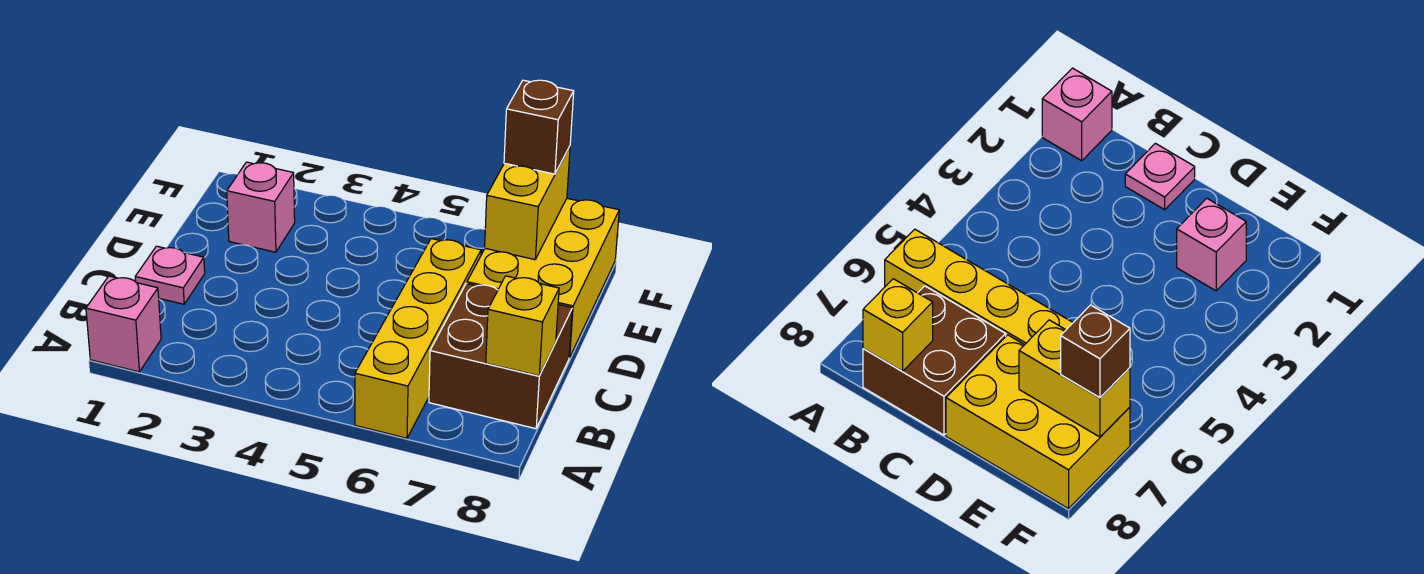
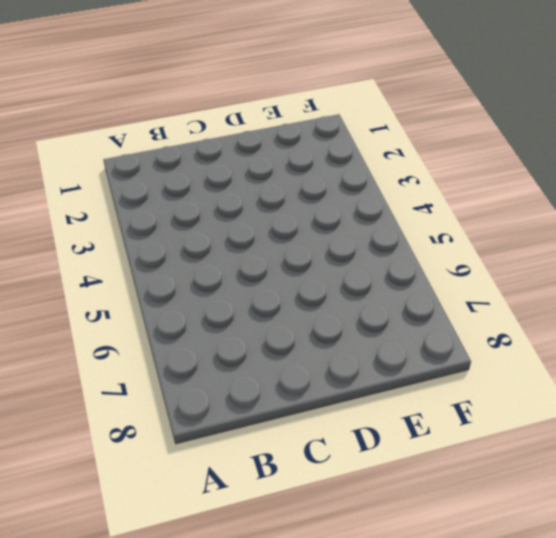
none -> pink brick A1 level 1
none -> yellow brick A6:D6 level 1

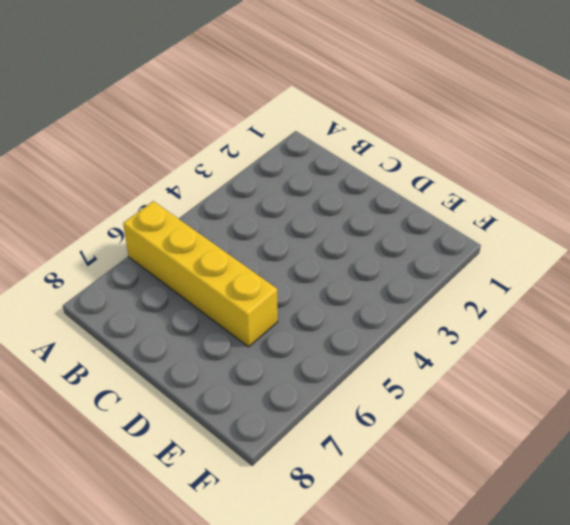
none -> pink brick A1 level 1
none -> brown brick B7:C8 level 1

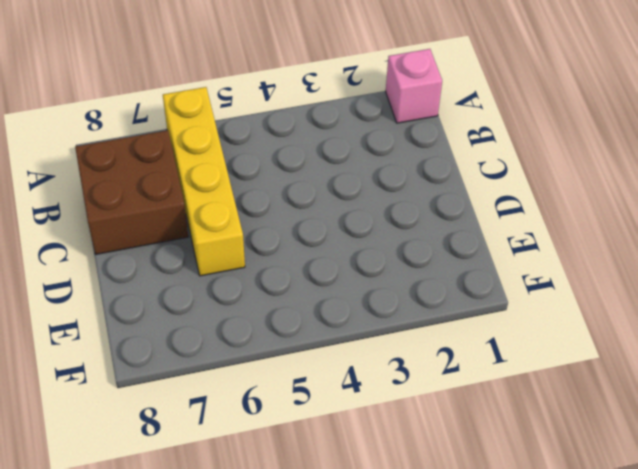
none -> pink plate C1 level 1
none -> yellow brick D7:F8 level 1

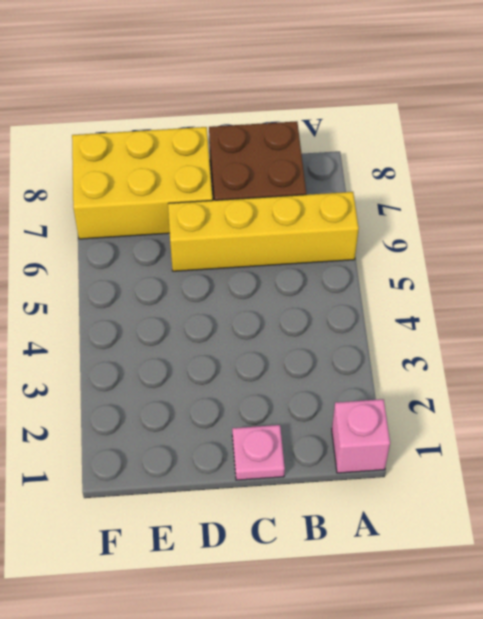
none -> pink brick E2 level 1
none -> yellow brick B8 level 2

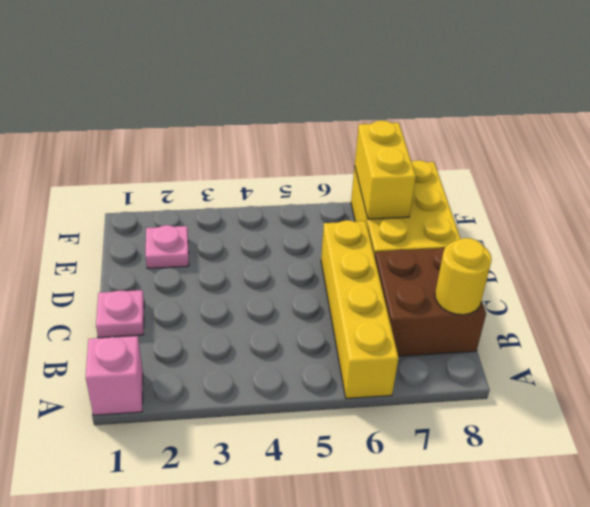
yellow round brick B8 level 2 -> yellow brick B8 level 2
pink plate E2 level 1 -> pink brick E2 level 1
none -> brown brick F7 level 3

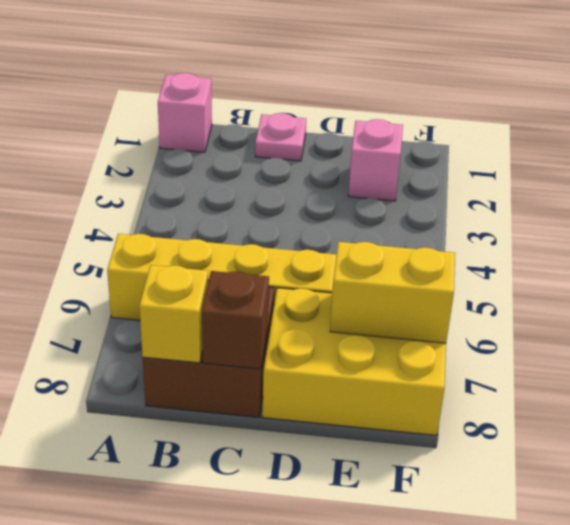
brown brick C8 level 2 -> brown brick F7 level 3

